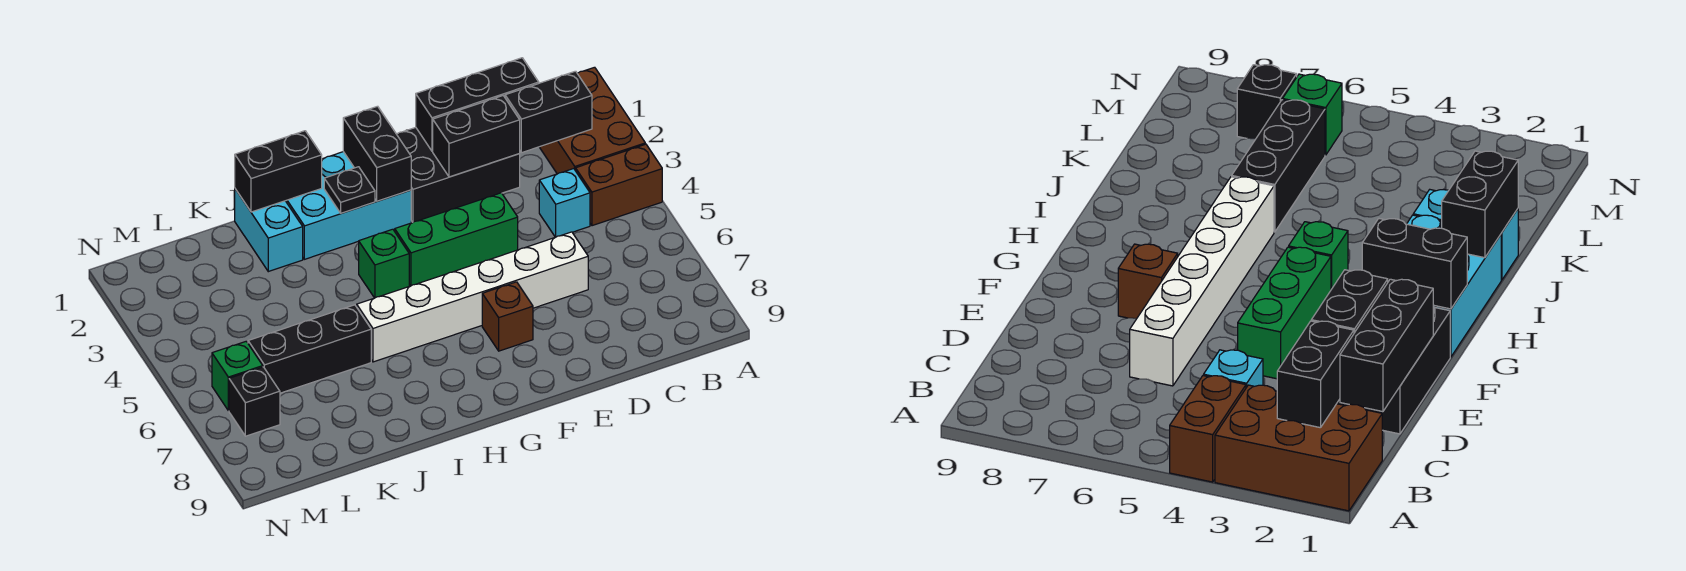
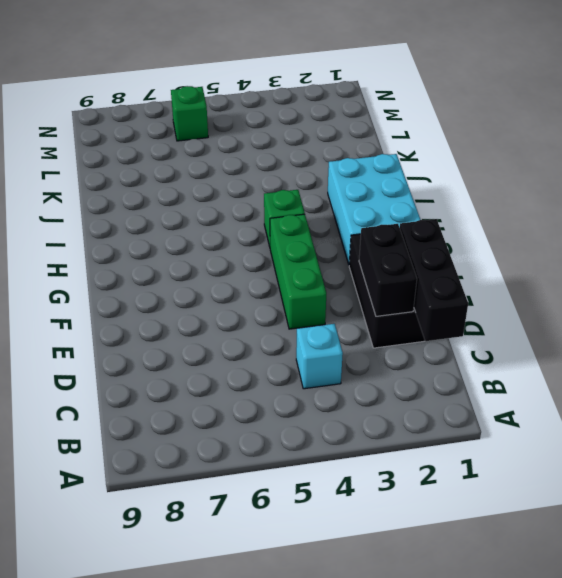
none -> brown brick A1:B3 level 1
none -> brown brick A4:B4 level 1
none -> white brick D6:I6 level 1

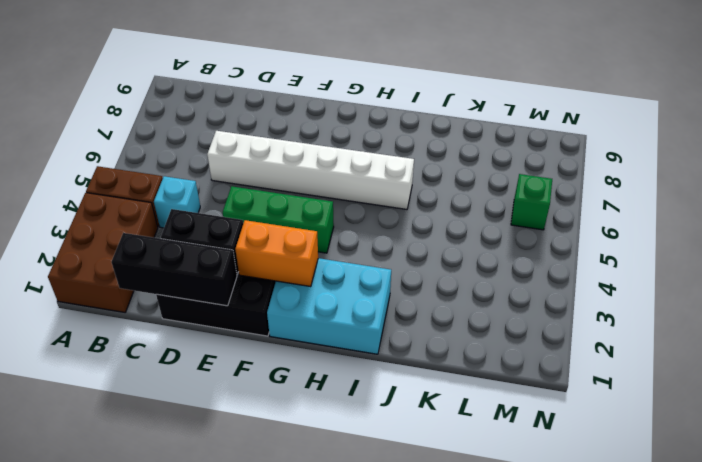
orange brick F2:G2 level 2 -> black brick G1:G2 level 2
none -> brown brick F7 level 1
none -> green brick H4 level 1
none -> cyan brick J1:J2 level 1

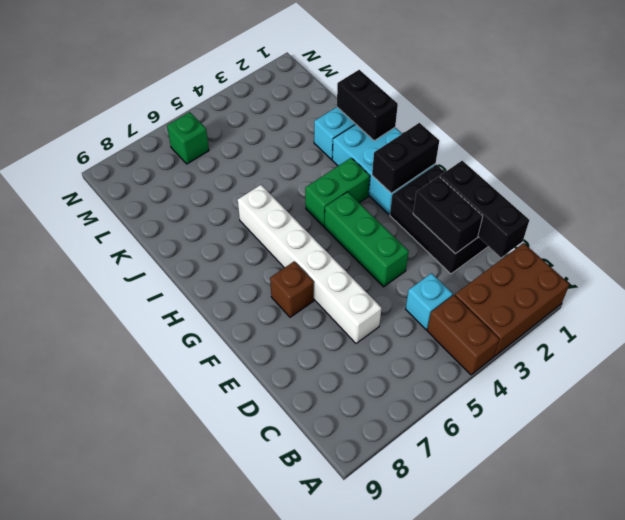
green brick H3:H4 level 1 -> green brick H4 level 1
none -> black brick J6:L6 level 1
none -> black brick M7 level 1
none -> black brick B2:C2 level 2

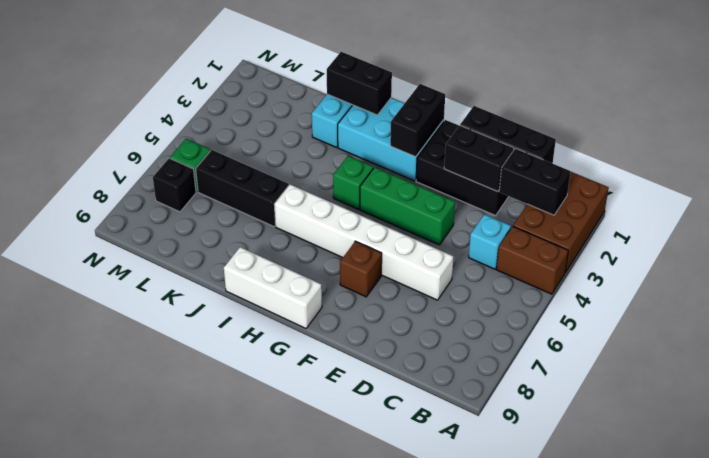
white brick G9:I9 level 1 -> none
none -> black plate H2 level 2

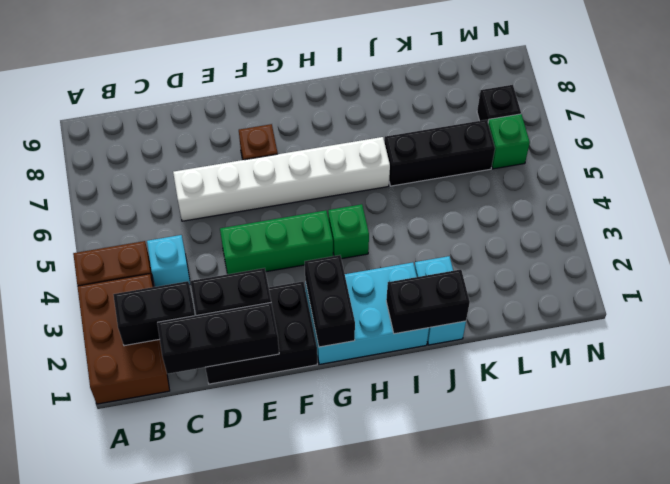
none -> black plate H2 level 2

